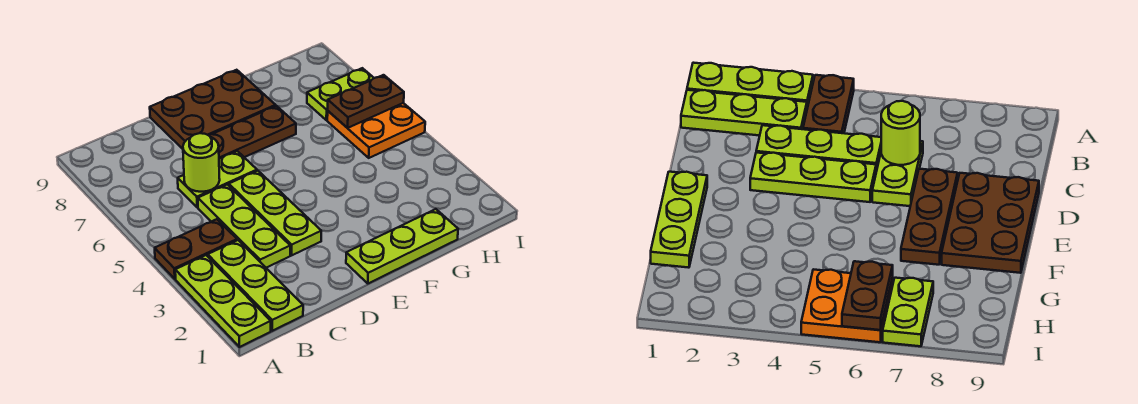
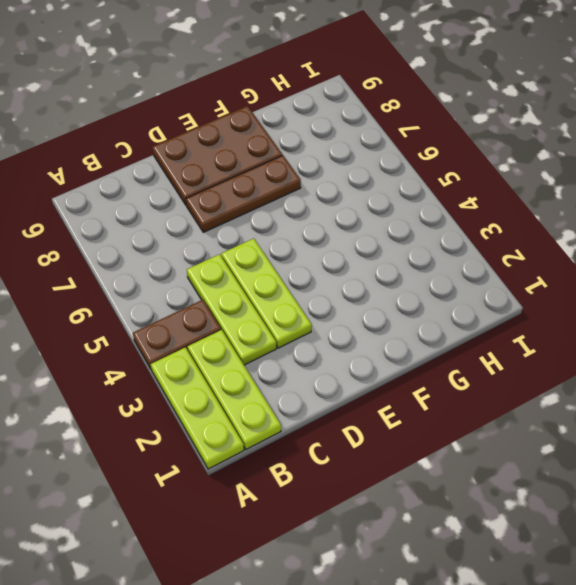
none -> lime plate C6:D6 level 1
none -> lime plate E1:G1 level 1
none -> orange plate H5:I6 level 1

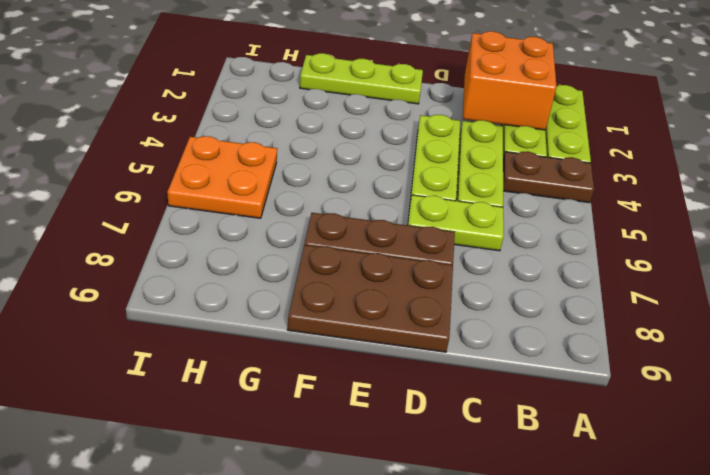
orange brick B1:C2 level 2 -> none
none -> lime plate H7:I7 level 1
none -> lime round brick C6 level 2
none -> brown plate H6:I6 level 2

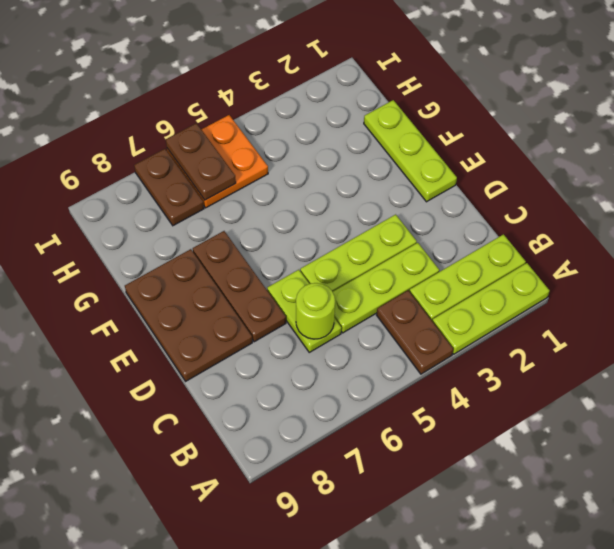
brown plate H7:I7 level 1 -> lime plate H7:I7 level 1

